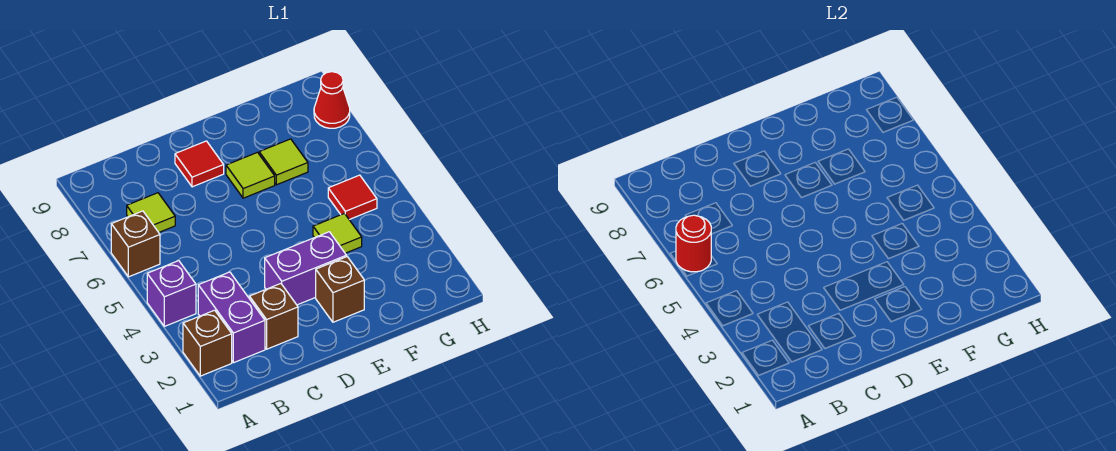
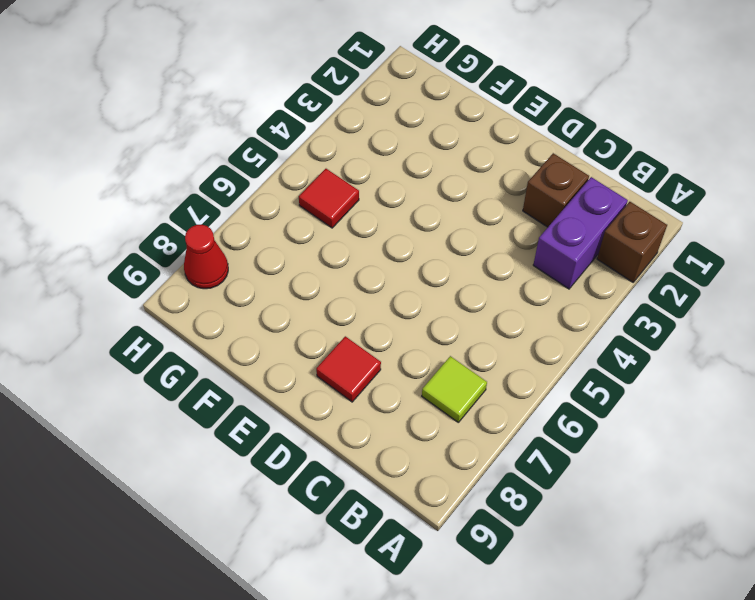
none -> purple brick A4 level 1
none -> brown brick A6 level 1
none -> purple brick D3:E3 level 1

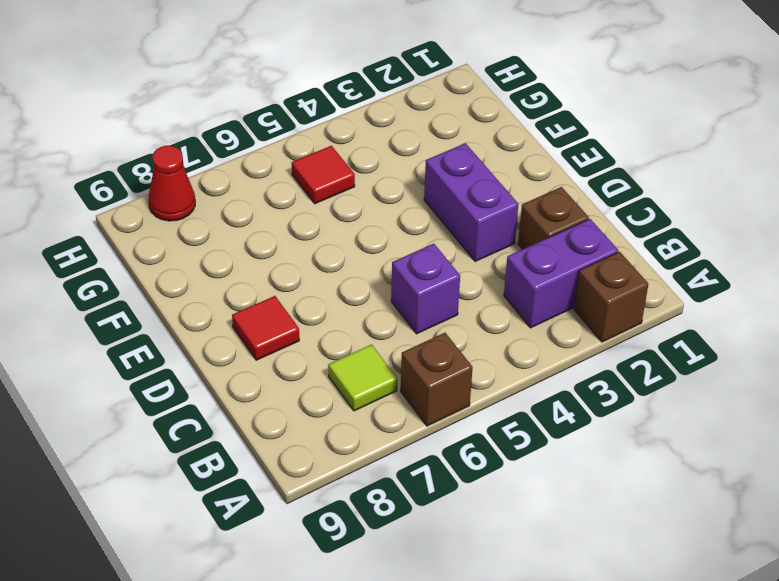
purple brick C5 level 1 -> purple brick A4 level 1
none -> brown brick E2 level 1
none -> lime tile E7 level 1
none -> lime tile F4 level 1

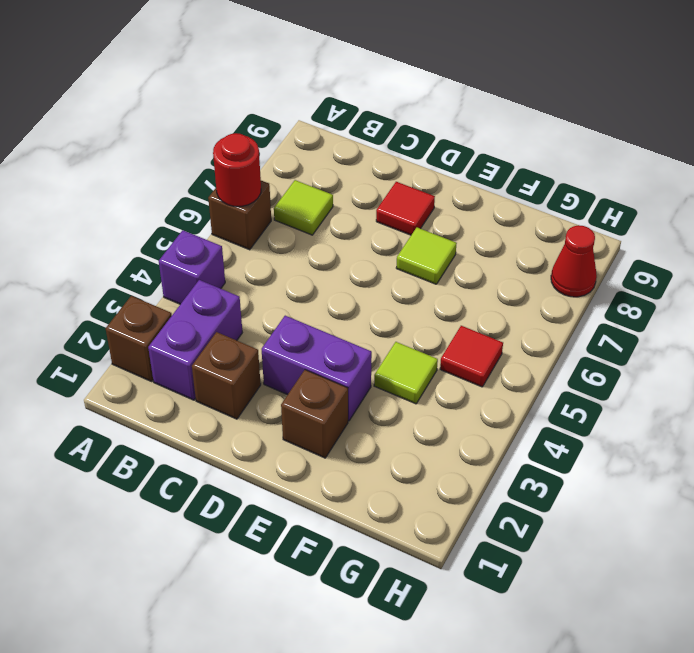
none -> lime tile F7 level 1

